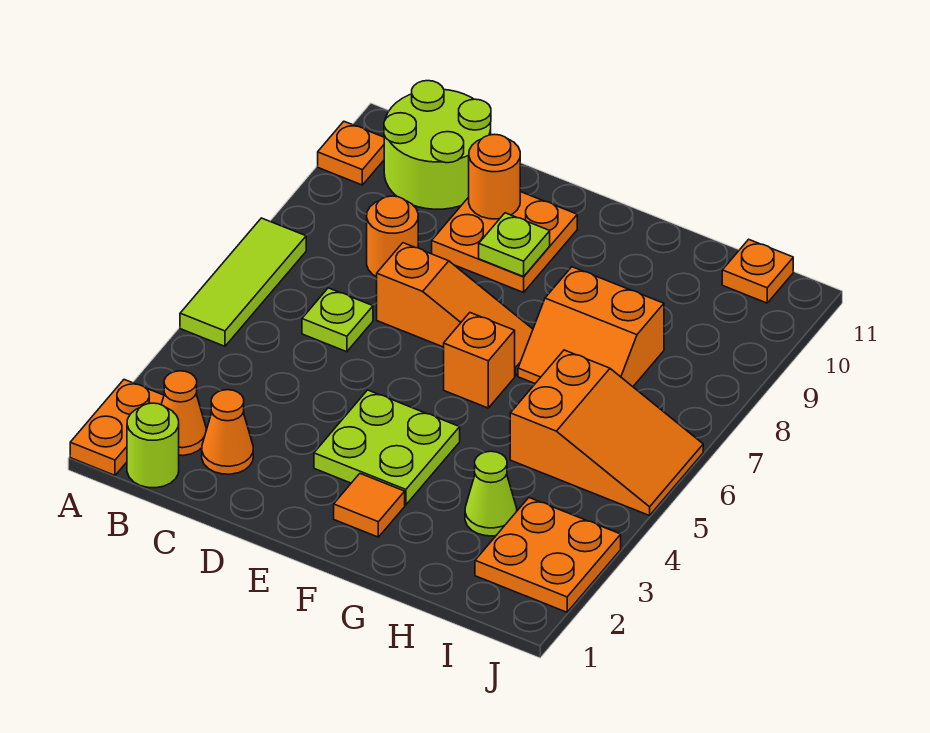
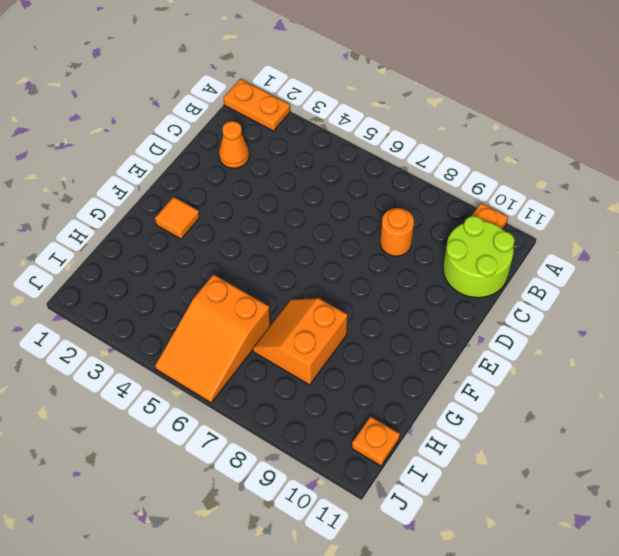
none -> lime tile A5:A7 level 1
none -> lime round brick B1 level 1
none -> orange cone B2 level 1

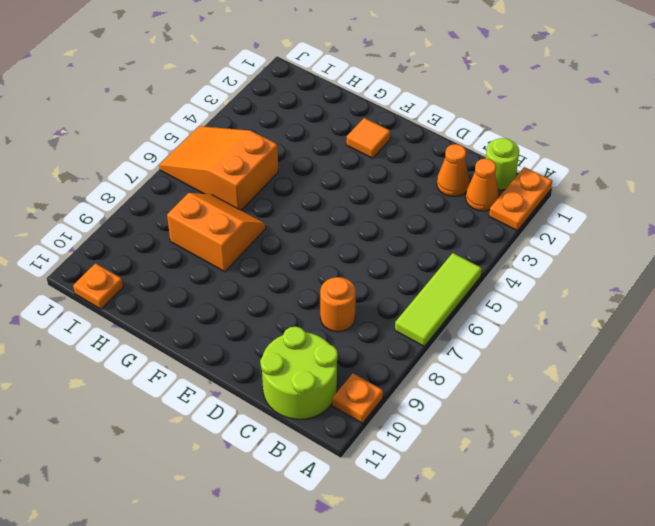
none -> lime plate C6 level 1
none -> orange slope D7:F7 level 1 top D
none -> orange plate D9:E10 level 1

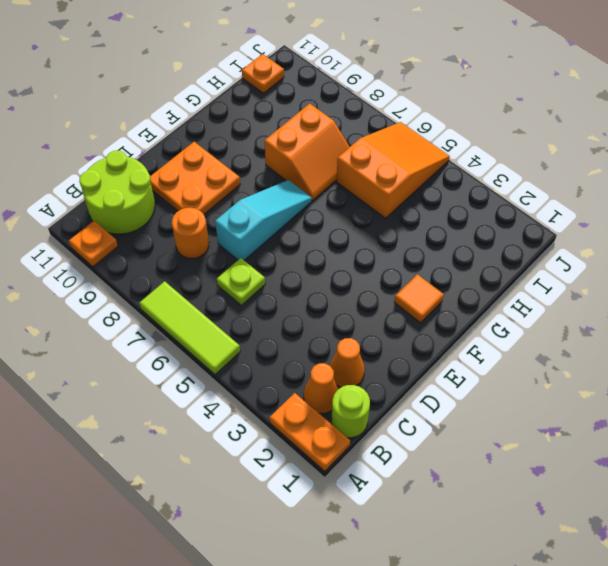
cyan slope D7:F7 level 1 top D -> orange slope D7:F7 level 1 top D
none -> lime plate E3:F4 level 1
none -> orange brick F6 level 1
none -> lime cone H3 level 1

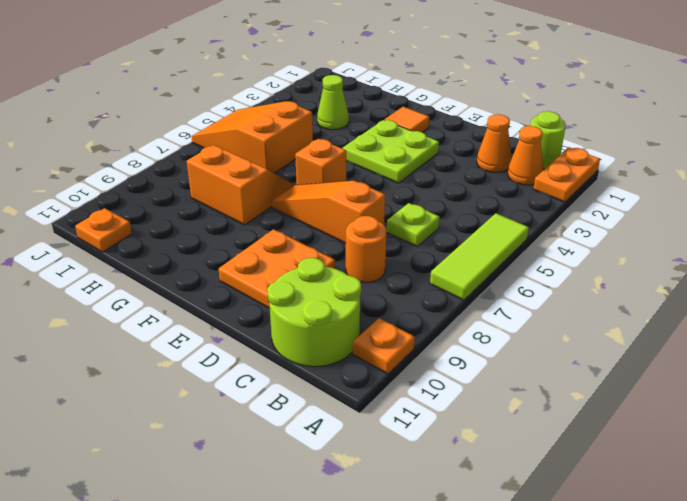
none -> orange plate I2:J3 level 1
none -> orange round brick D10 level 2
none -> lime plate E9 level 2

